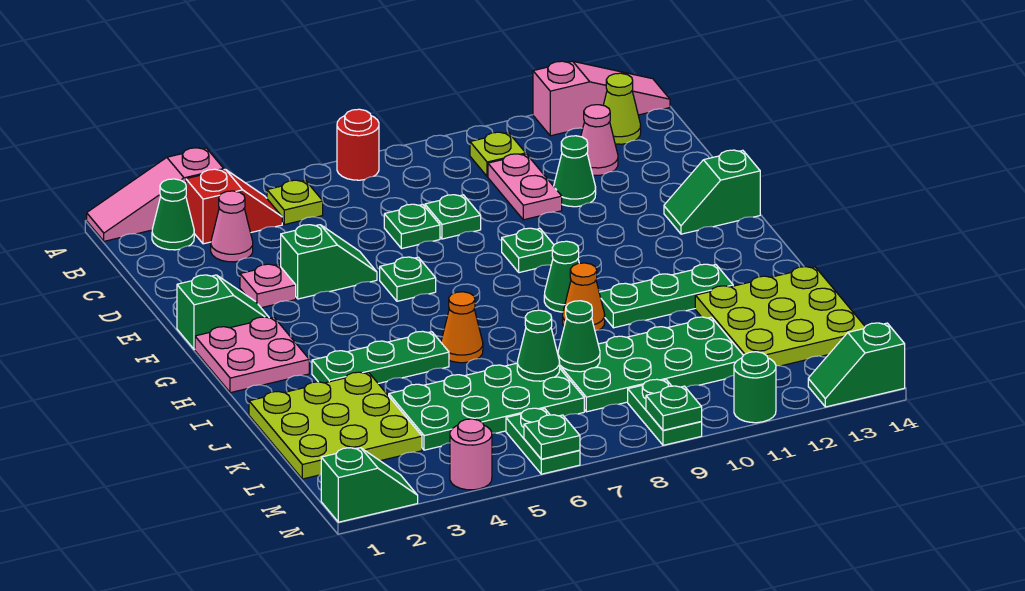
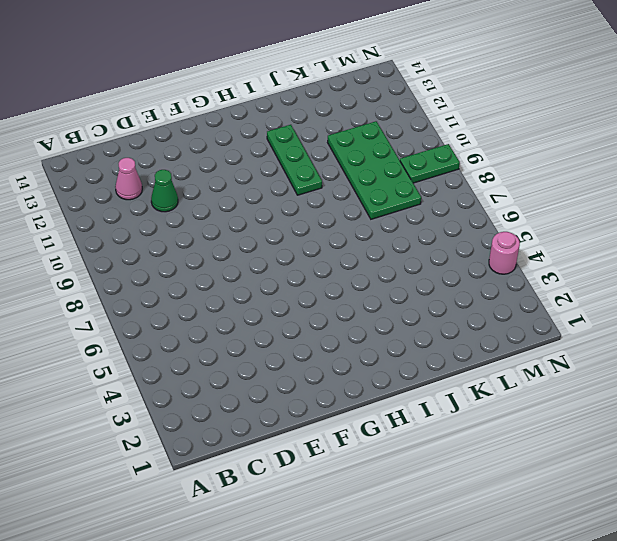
none -> pink slope A1:A3 level 1 top 3
none -> red round brick A7 level 1
none -> pink slope A12:A14 level 1 top 12
none -> green cone B2 level 1

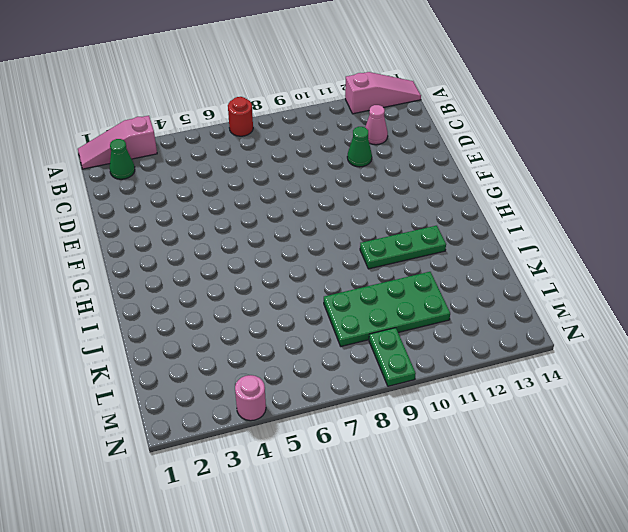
none -> red slope B3:B4 level 1 top 3
none -> lime plate B5 level 1
none -> lime plate B10 level 1
none -> lime cone B13 level 1

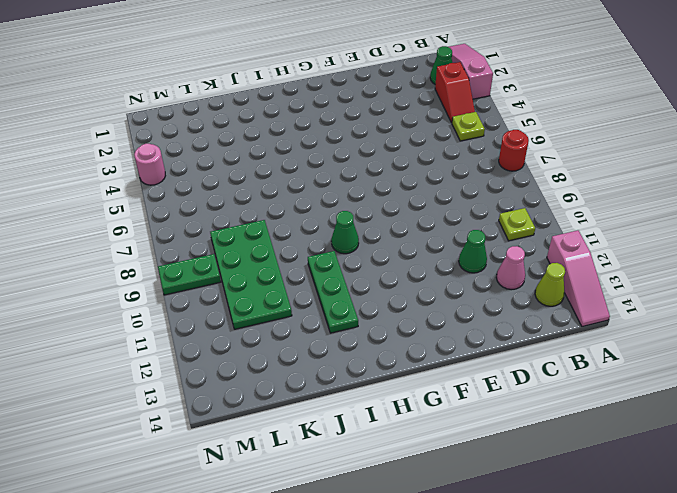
none -> pink cone C3 level 1
none -> pink plate C10:D10 level 1
none -> green plate D7 level 1
none -> green plate D8 level 1

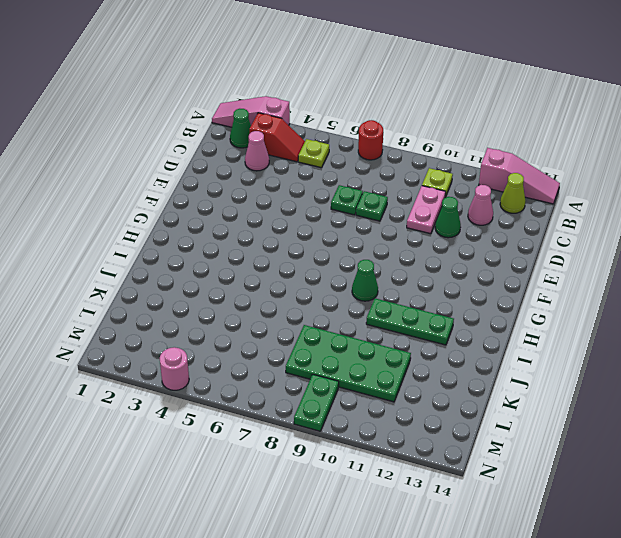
none -> pink plate E3 level 1
none -> green slope E4:E5 level 1 top 4
none -> green slope F1:F2 level 1 top 1
none -> green plate F6 level 1

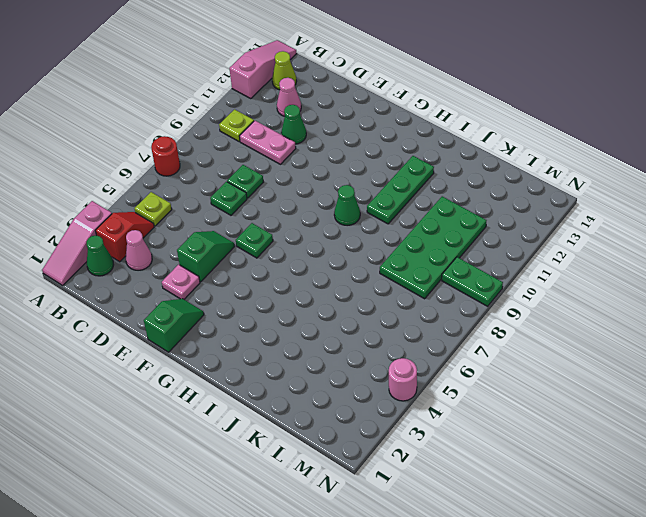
none -> green plate F9 level 1
none -> green slope F13:F14 level 1 top 14
none -> pink plate G1:H2 level 1
none -> green plate I3:I5 level 1

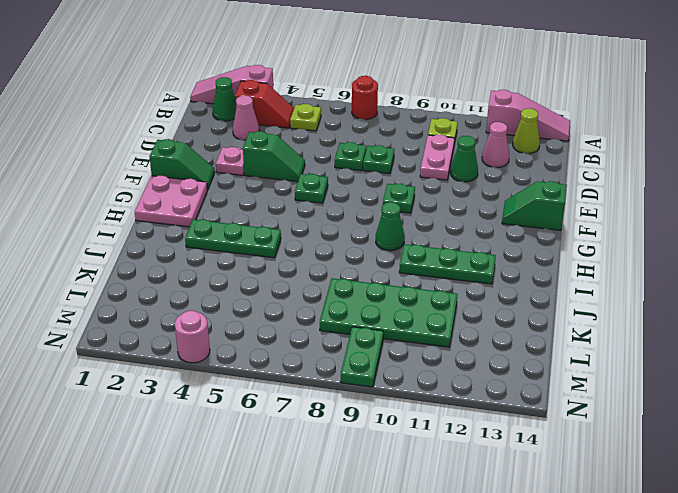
none -> orange cone I6 level 1
none -> orange cone I9 level 1
none -> lime plate J1:L3 level 1
none -> lime plate J12:L14 level 1

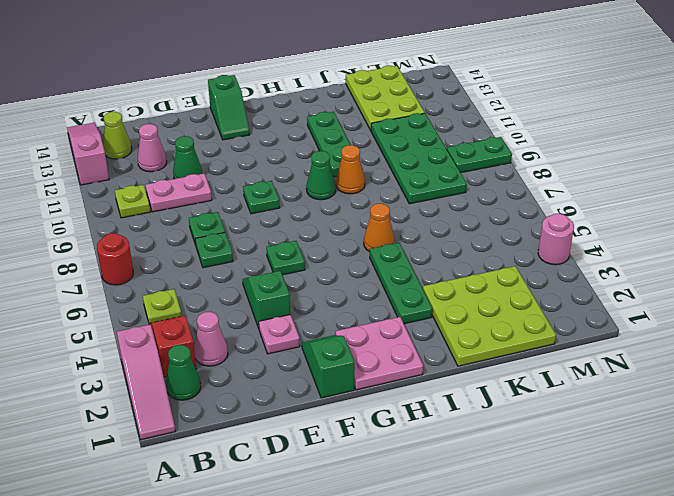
lime plate K12:L14 level 1 -> lime plate J12:L14 level 1
none -> green plate K4:L7 level 1
none -> green plate M6:N6 level 1
none -> green slope N1:N2 level 1 top 1
none -> green round brick N11 level 1

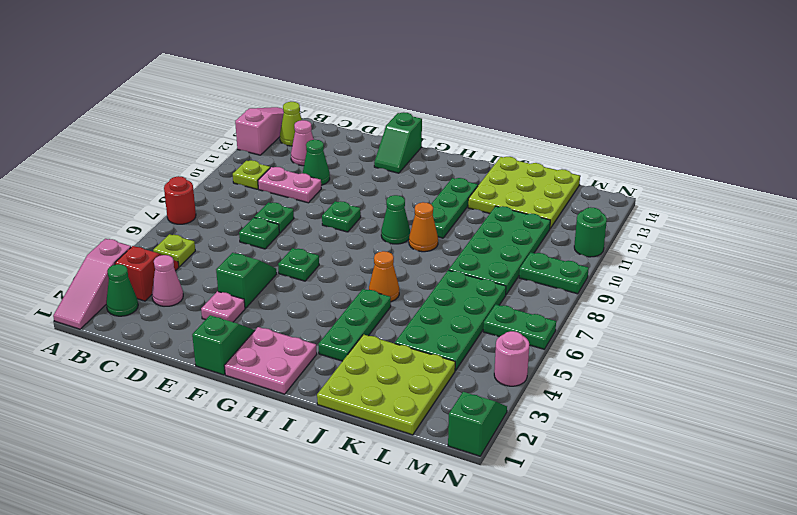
none -> green slope N13:N14 level 1 top 14
none -> green cone K7 level 2
none -> green cone K8 level 2
none -> green plate N6 level 2

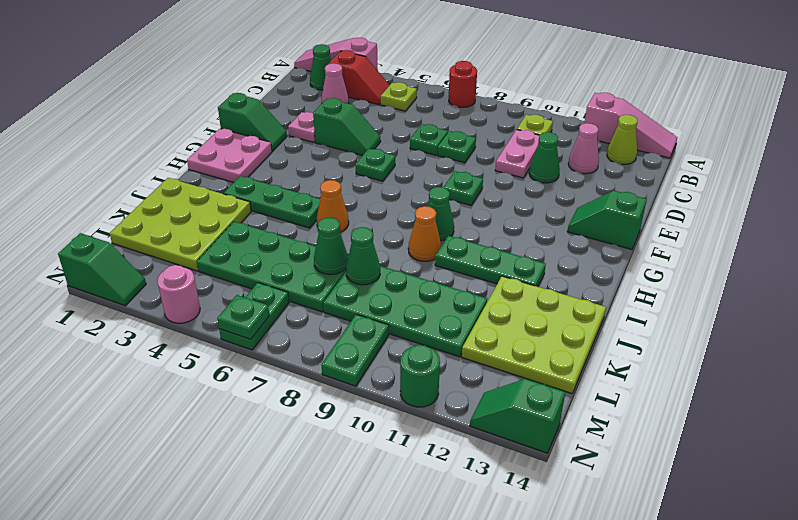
none -> green plate N9 level 2

